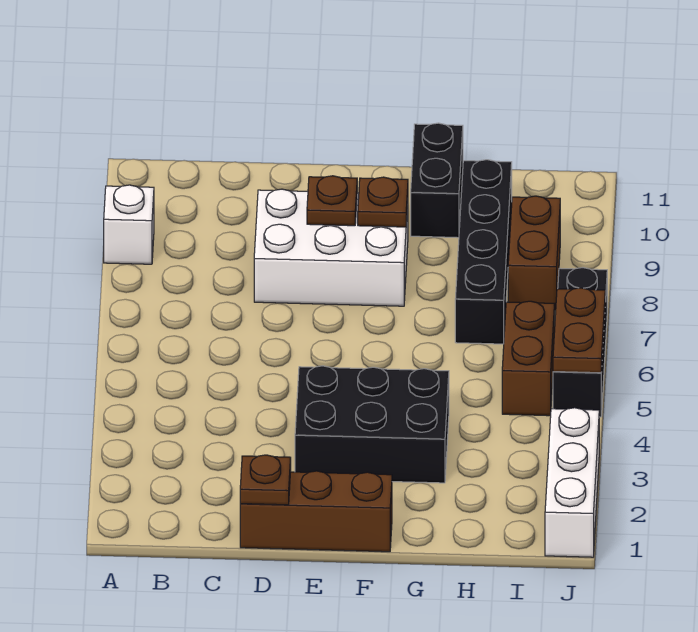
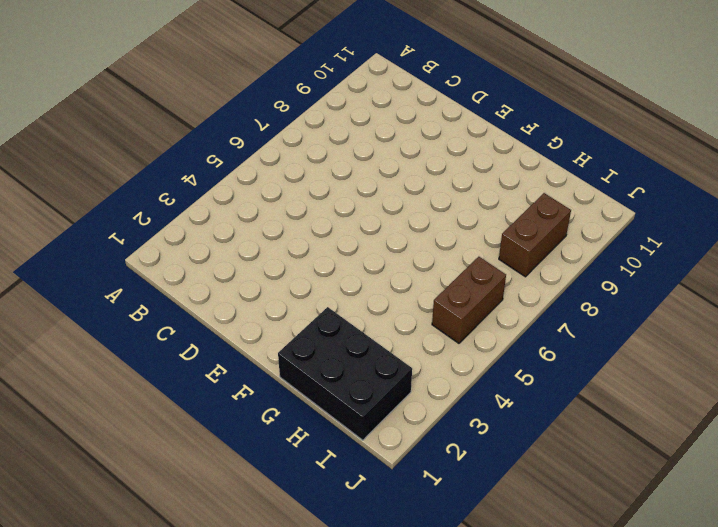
black brick G1:I2 level 1 -> black brick E3:G4 level 1
none -> white brick A9 level 1
none -> brown brick D1:F1 level 1
none -> white brick D8:F9 level 1

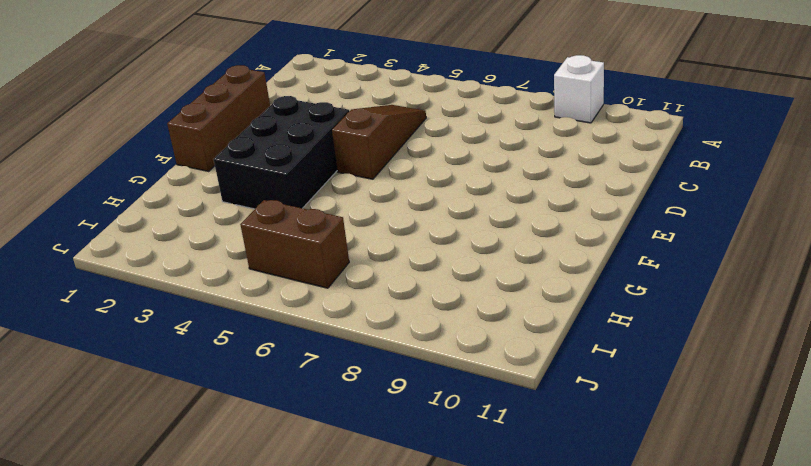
brown slope C5:E5 level 1 top E -> none
none -> white brick D8:F9 level 1
none -> black brick G10:G11 level 1
none -> black brick H7:H10 level 1

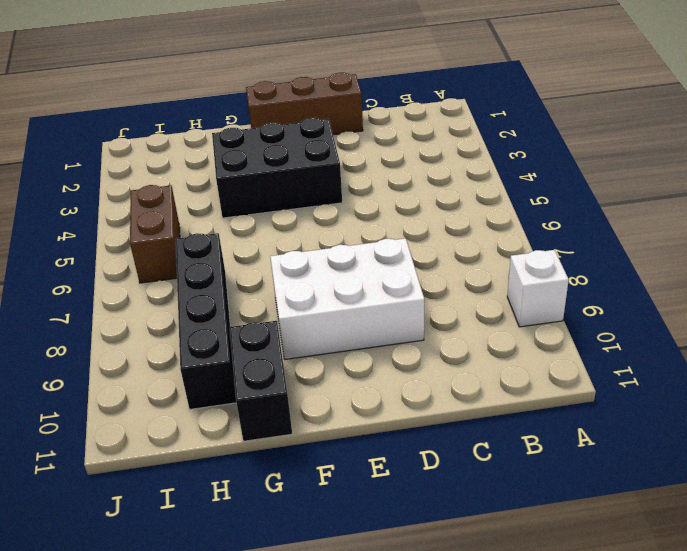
none -> brown brick I8:I9 level 1
none -> white brick J1:J3 level 1
none -> black brick J5:J7 level 1

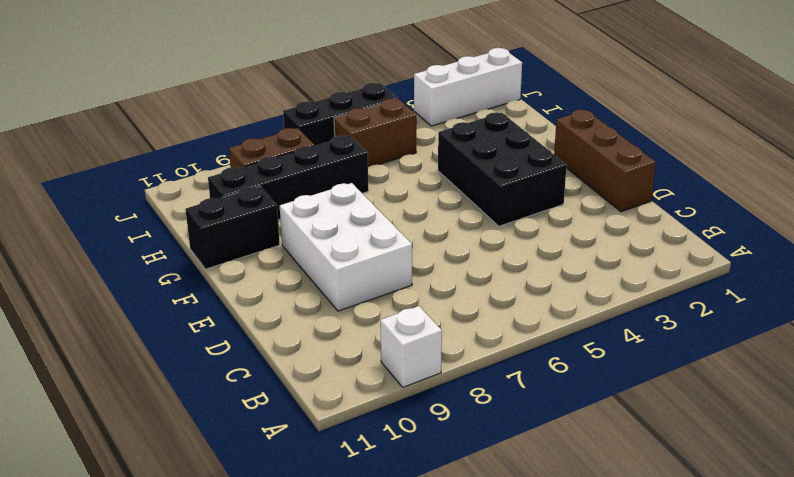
none -> brown plate D1 level 2
none -> brown plate E9 level 2
none -> brown plate F9 level 2

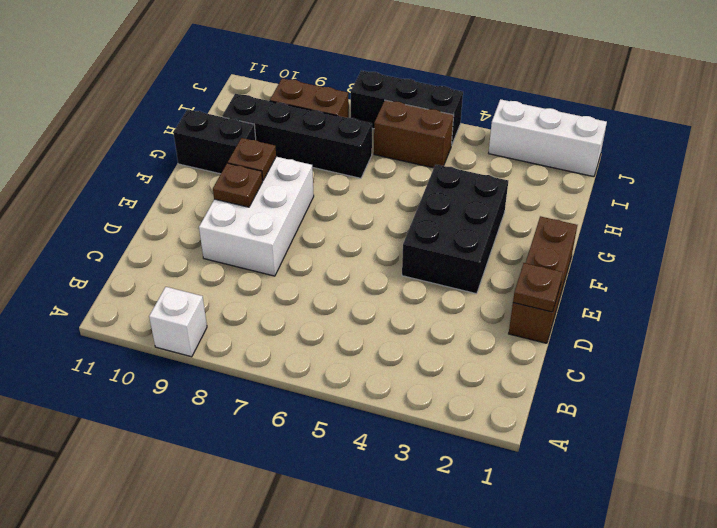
none -> brown plate J5:J6 level 2

